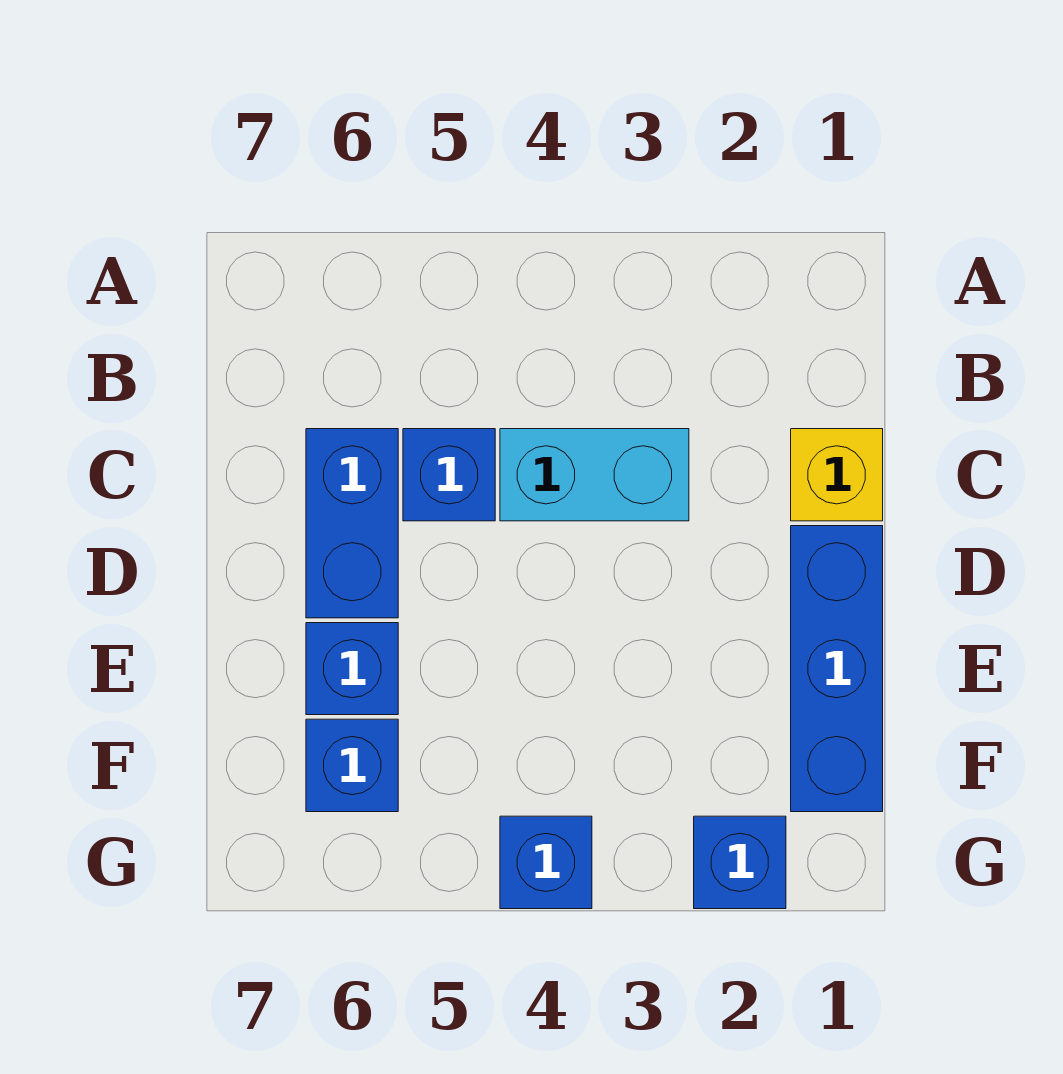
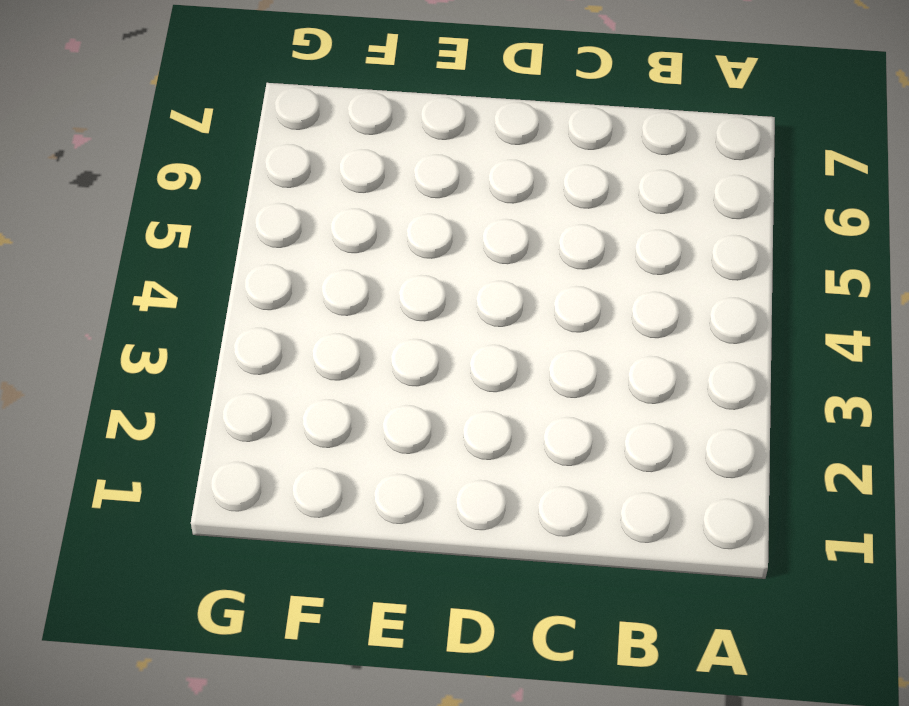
none -> yellow brick C1 level 1
none -> cyan brick C3:C4 level 1

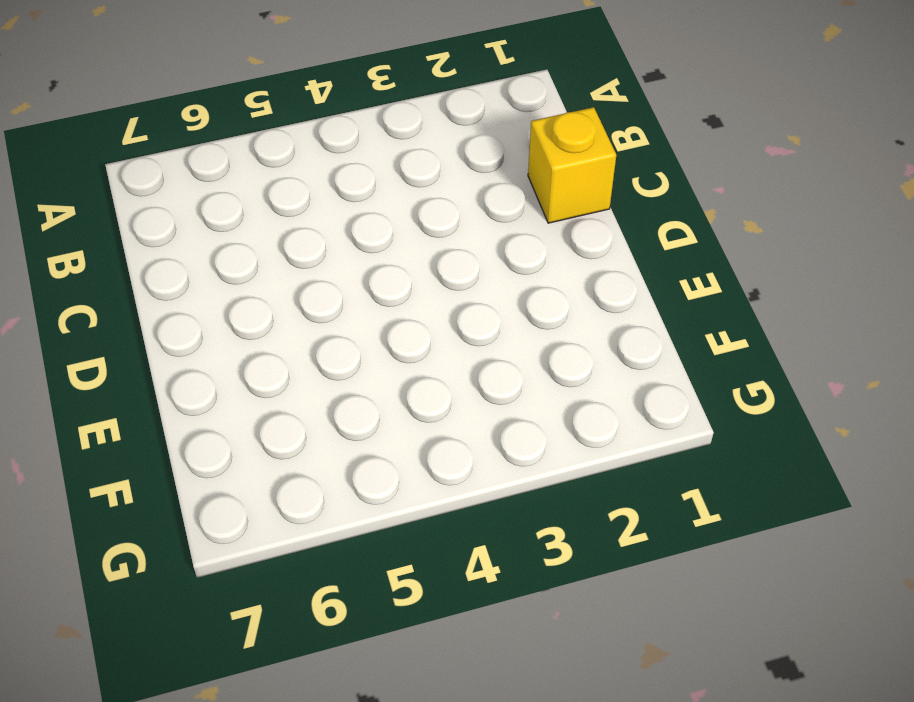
none -> cyan brick C3:C4 level 1
none -> blue brick C5 level 1

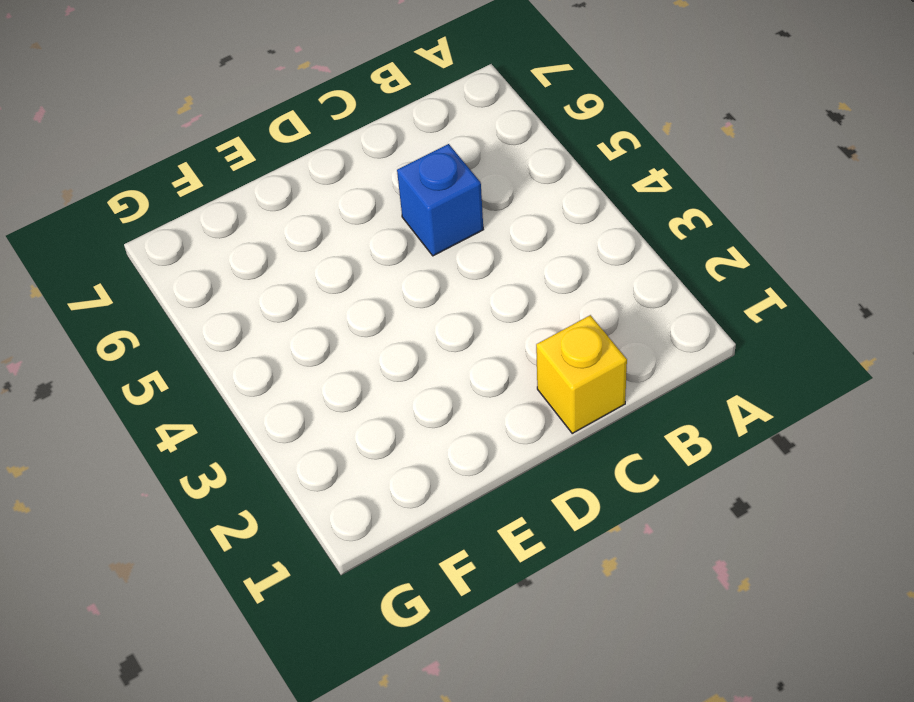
none -> cyan brick C3:C4 level 1
none -> blue brick C6:D6 level 1

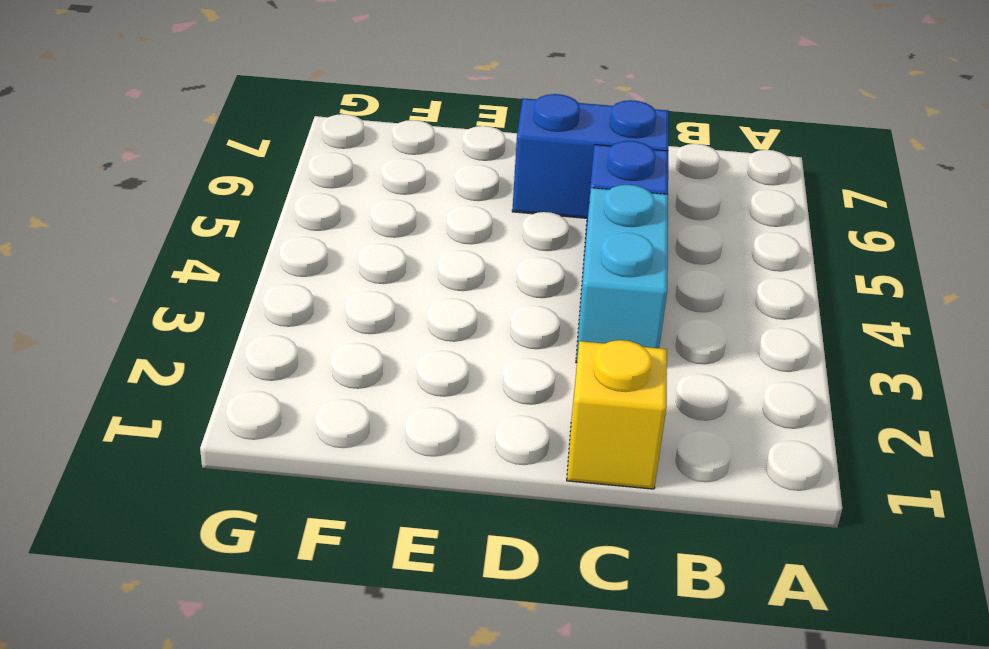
none -> blue brick D1:F1 level 1
none -> blue brick E6 level 1

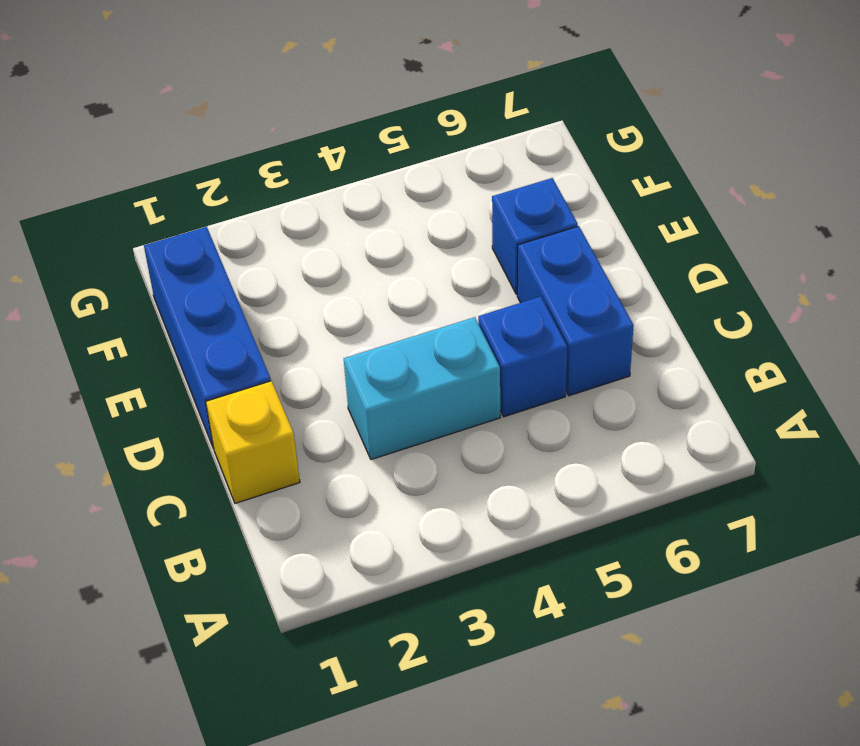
none -> blue brick F6 level 1
none -> blue brick G2 level 1

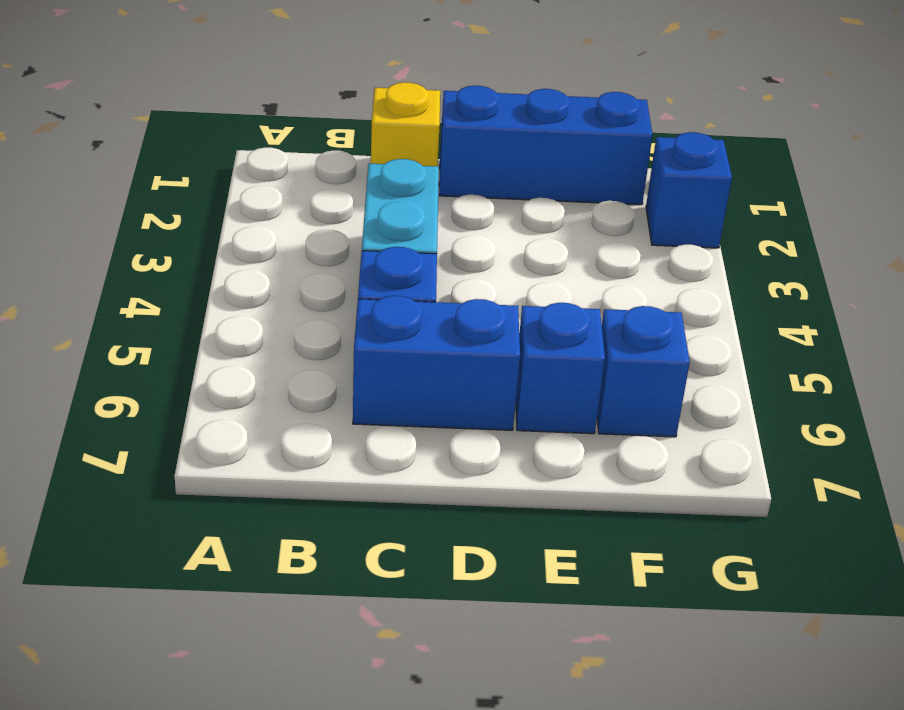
none -> blue brick G4 level 1

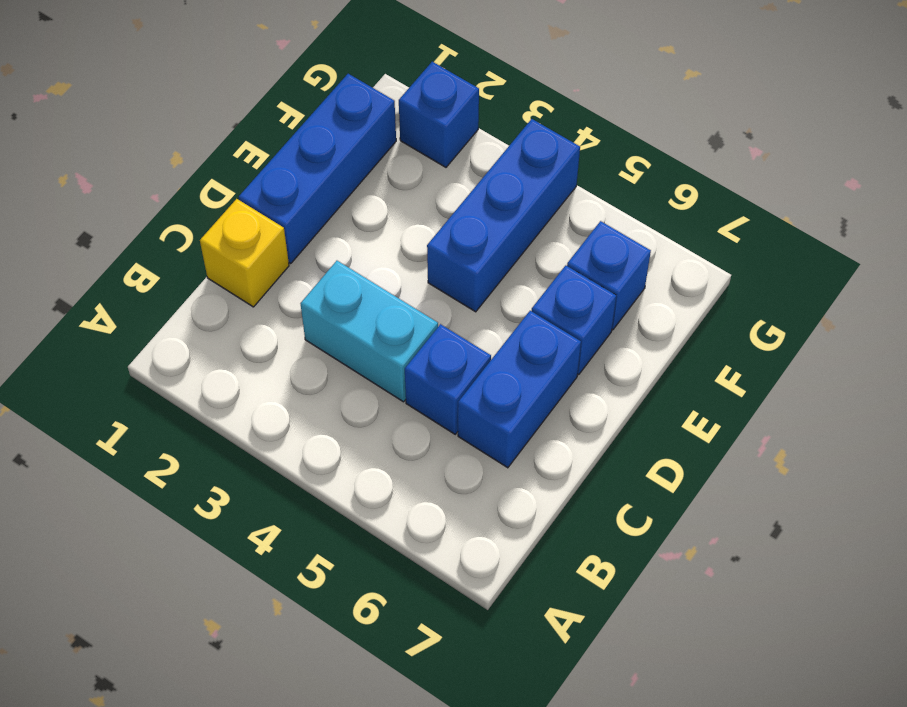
blue brick E4:G4 level 1 -> blue brick G4 level 1

